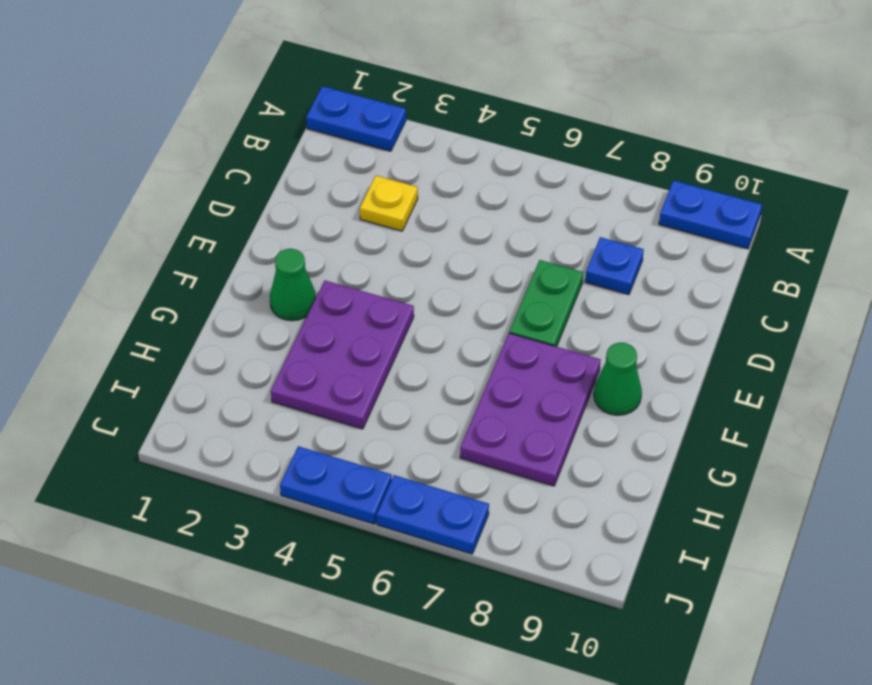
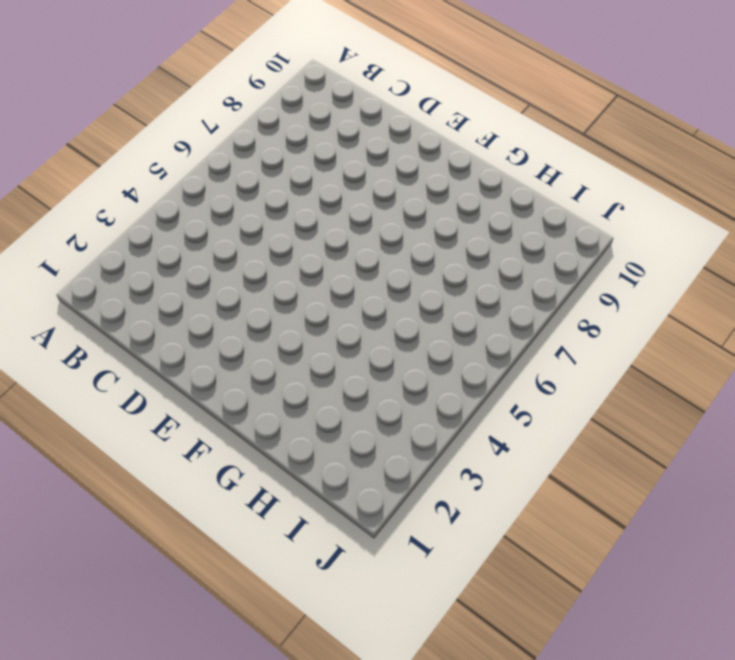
none -> blue plate A1:A2 level 1
none -> blue plate A9:A10 level 1

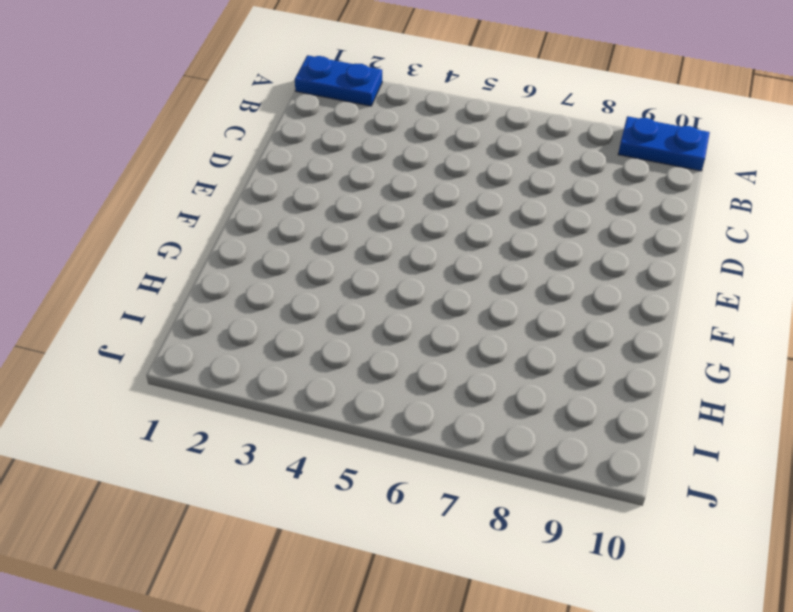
none -> yellow plate C3 level 1
none -> blue plate C8 level 1

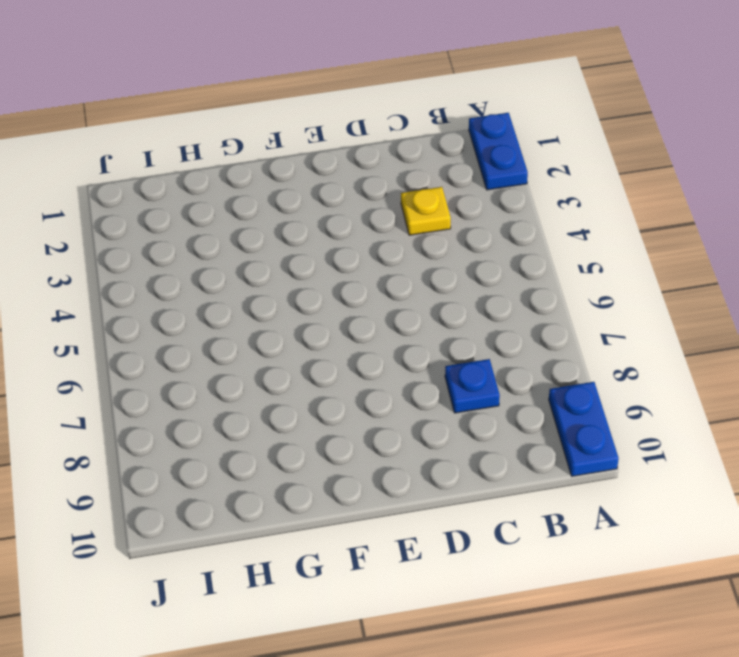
none -> green plate D7:E7 level 1
none -> green cone F2 level 1

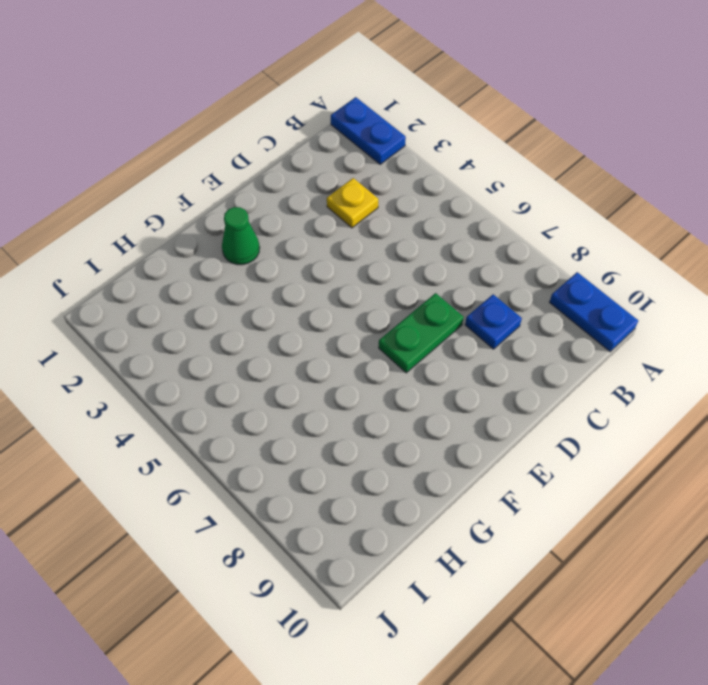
none -> purple plate F3:H4 level 1
none -> purple plate F7:H8 level 1

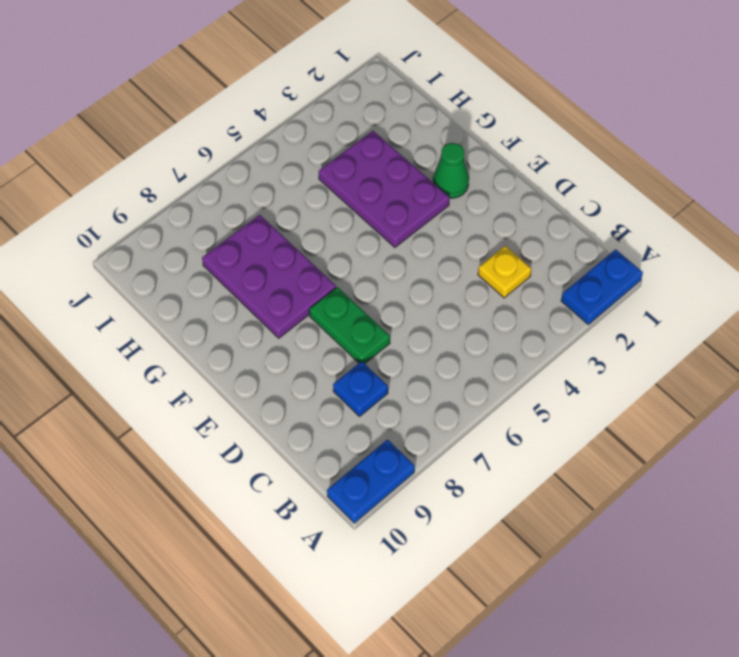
none -> green cone F9 level 1
none -> blue plate J4:J5 level 1

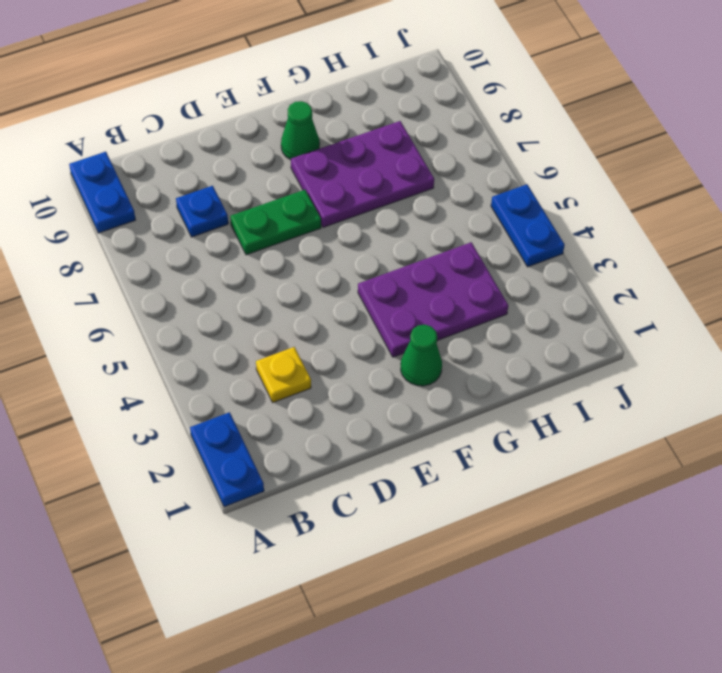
none -> blue plate J6:J7 level 1

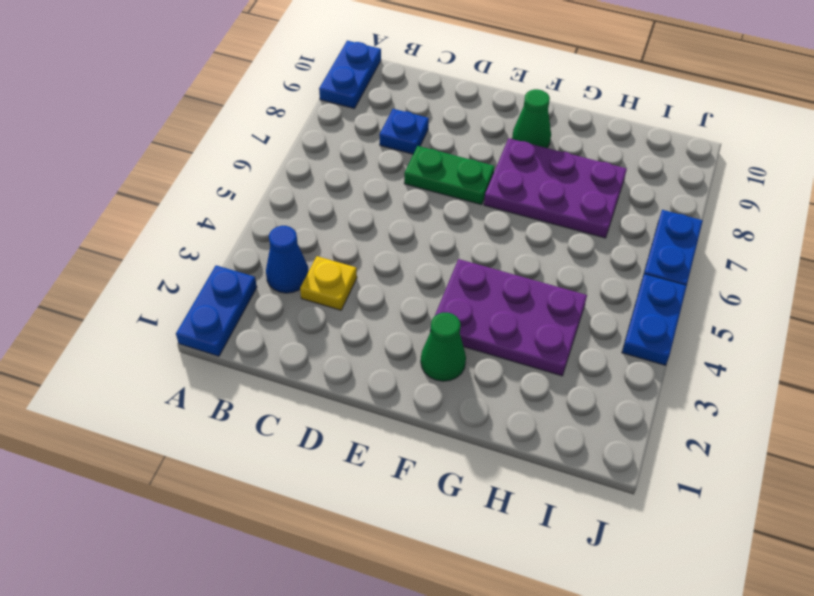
blue cone B3 level 1 -> none

